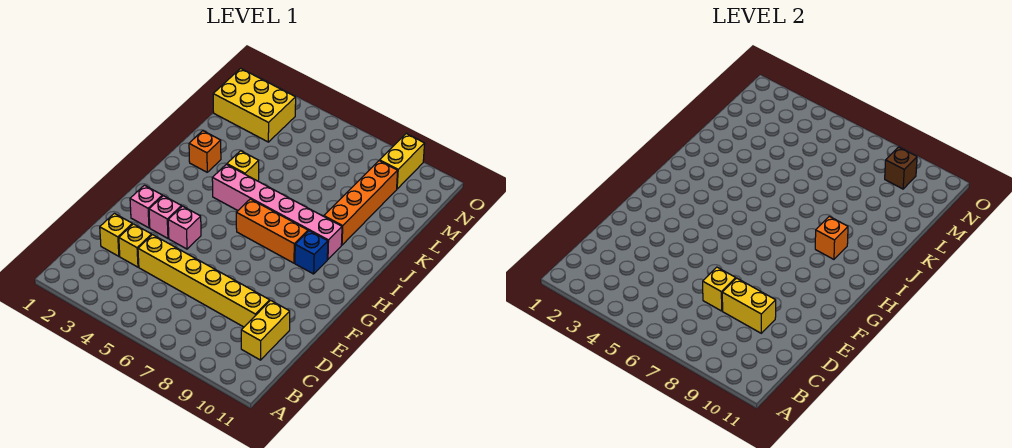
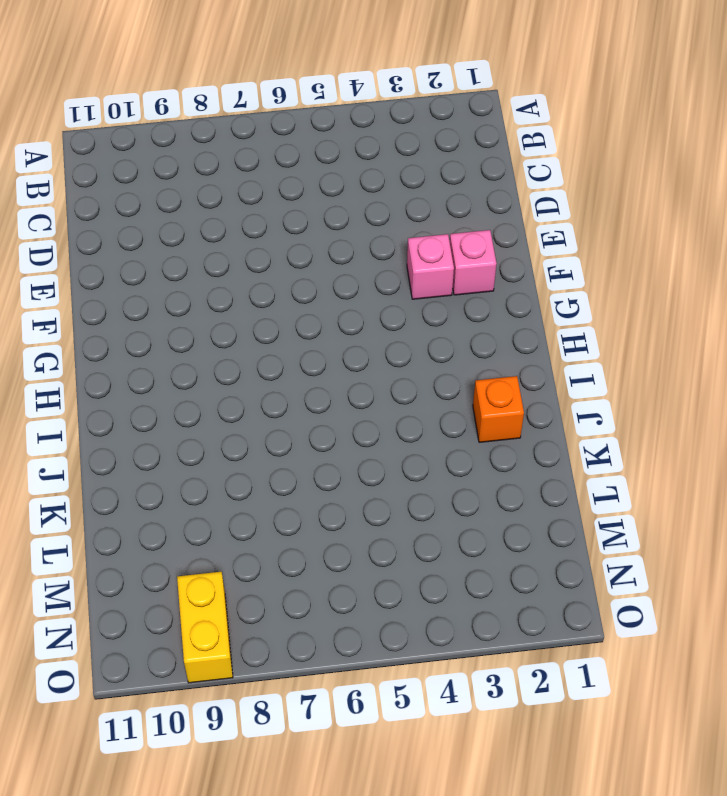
none -> yellow brick C10:D10 level 1
none -> yellow brick D2 level 1
none -> yellow brick D3 level 1

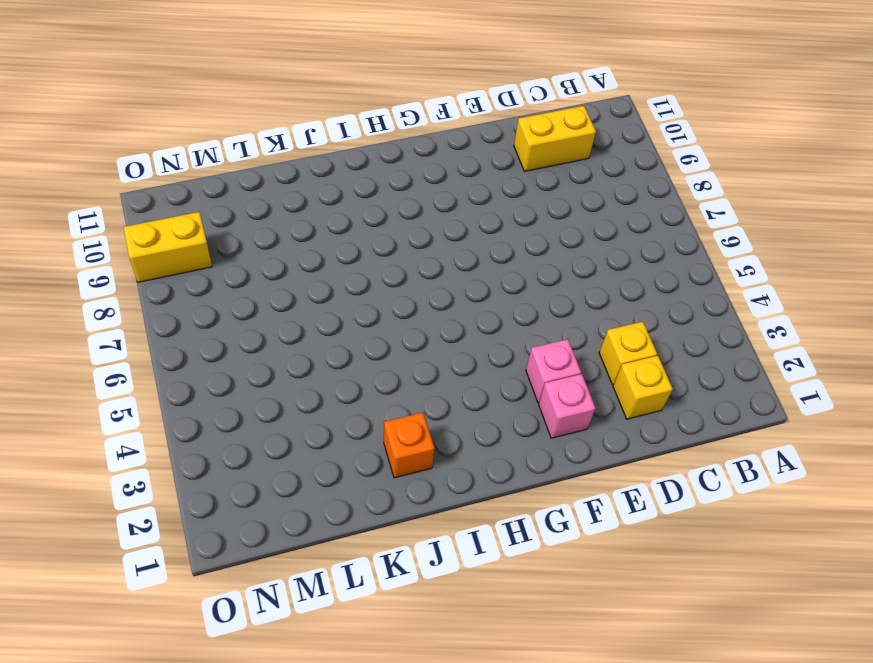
none -> yellow brick D4:D9 level 1
none -> pink brick F4 level 1
none -> orange brick H6:H8 level 1

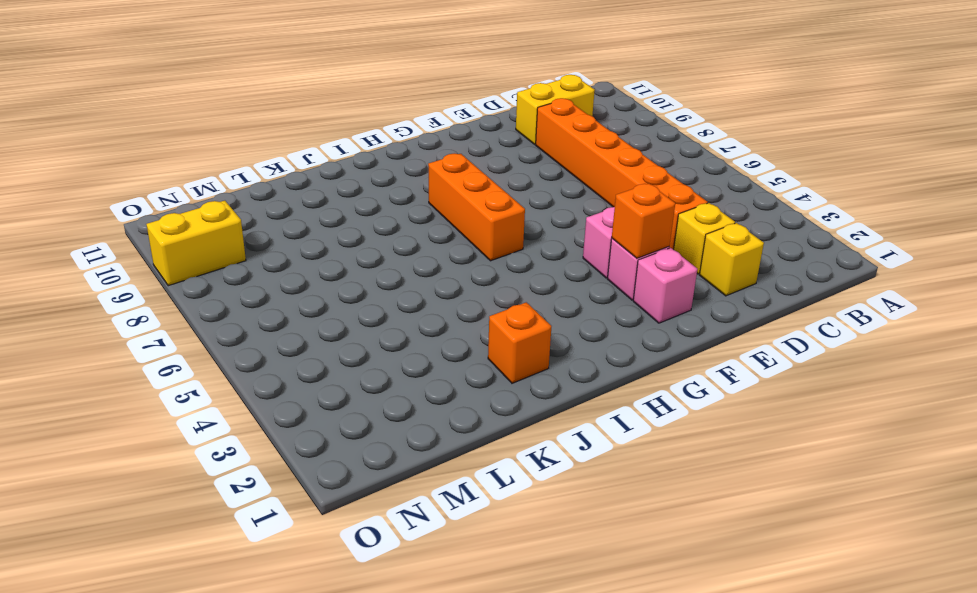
orange brick D4:D9 level 1 -> yellow brick D4:D9 level 1
orange brick F3 level 2 -> orange brick I9 level 2
none -> blue brick H9 level 1
none -> pink brick I4:I9 level 1
none -> yellow brick J4 level 1

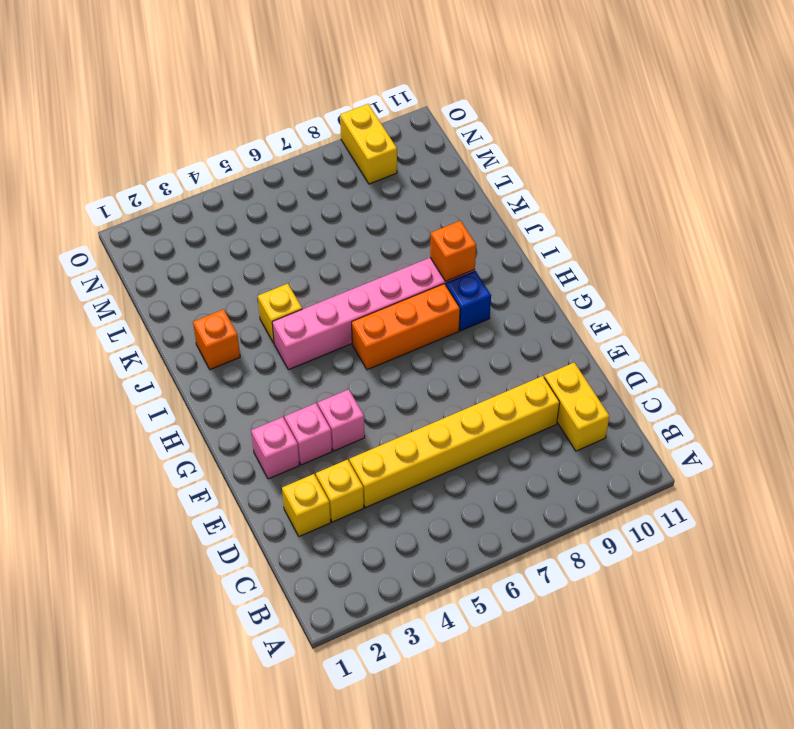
none -> orange brick J9:M9 level 1
none -> yellow brick M1:N3 level 1
none -> yellow brick D7 level 2

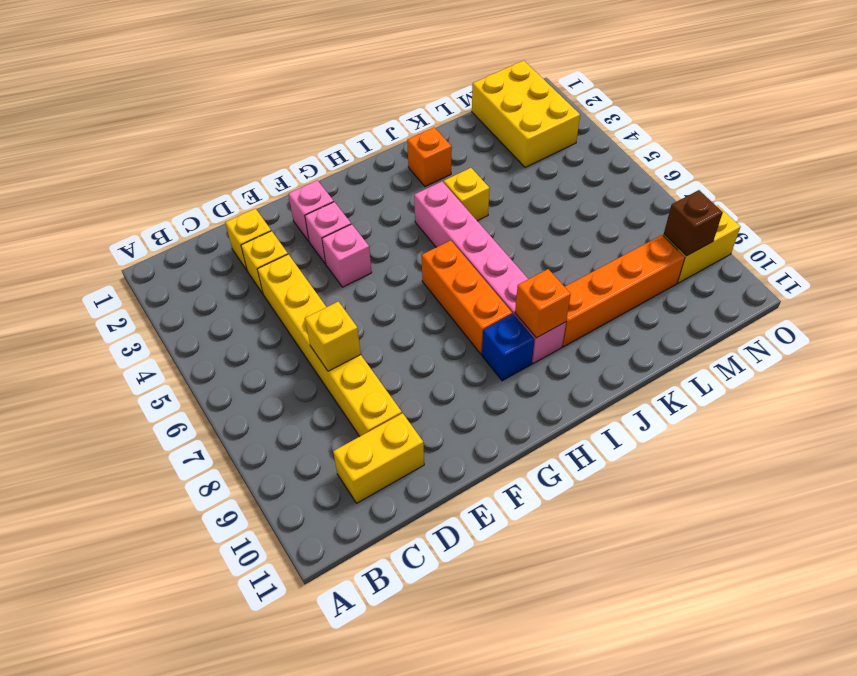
none -> yellow brick D8:D9 level 2

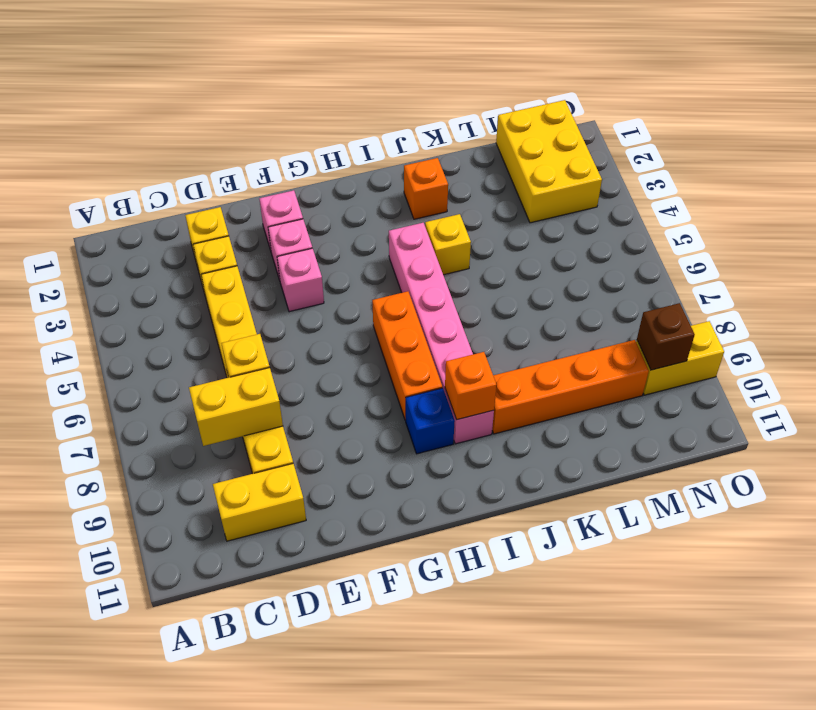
yellow brick C8:D8 level 2 -> yellow brick D8:D9 level 2

